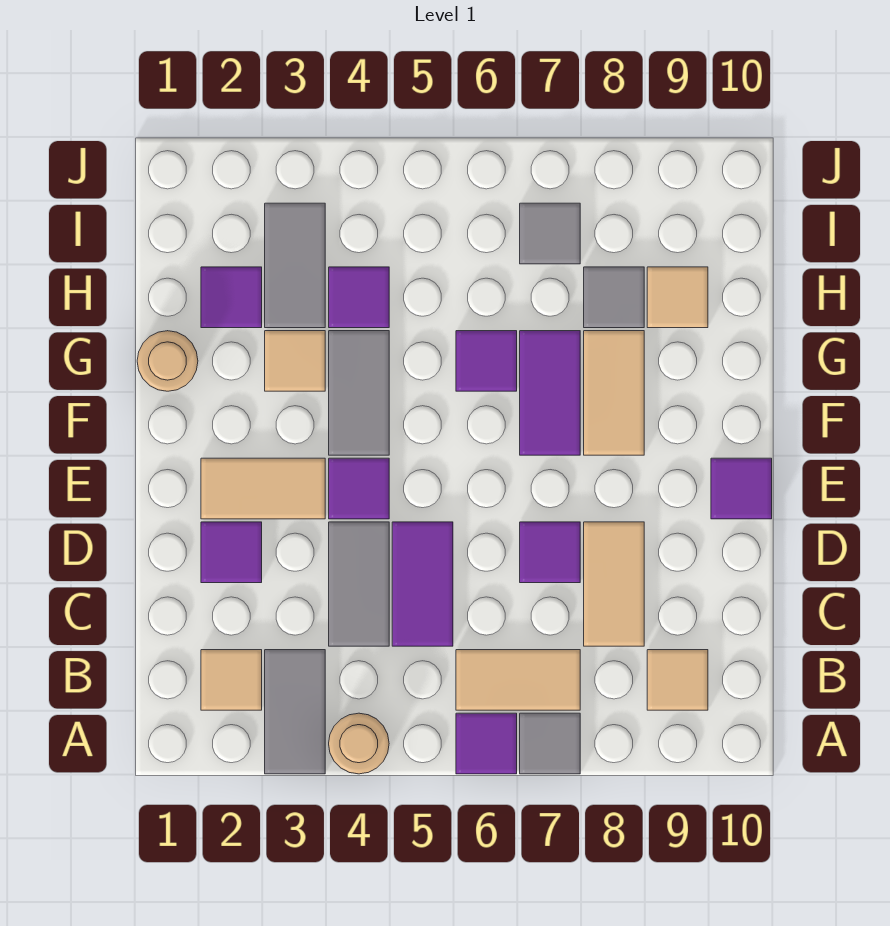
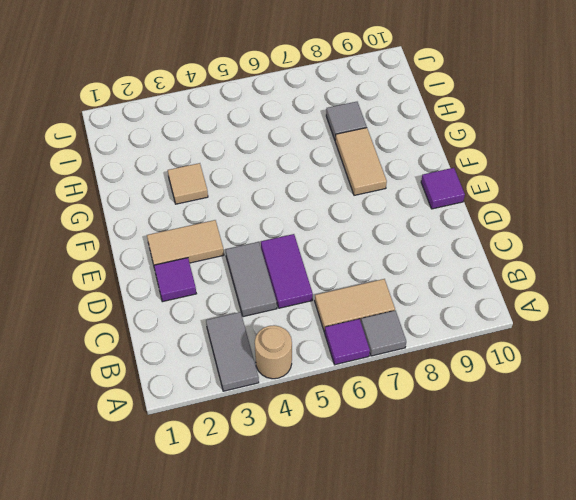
none -> tan tile B2 level 1
none -> tan tile B9 level 1
none -> tan tile C8:D8 level 1

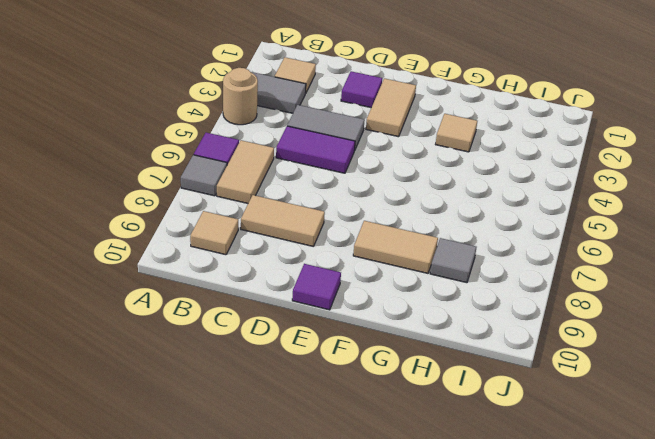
none -> purple tile D7 level 1
none -> purple tile E4 level 1
none -> grey tile F4:G4 level 1

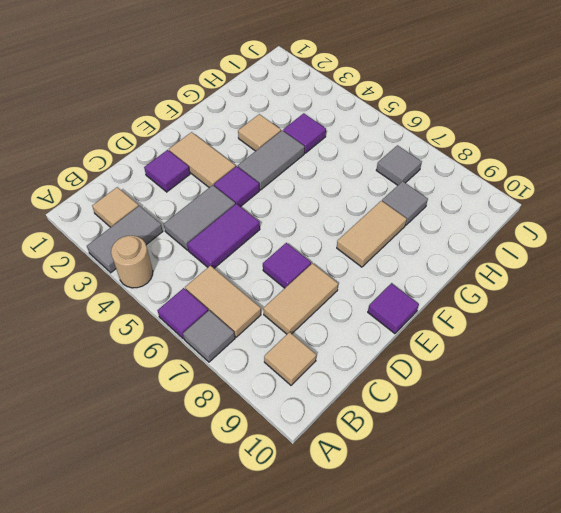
none -> purple tile F7:G7 level 1
none -> tan round brick G1 level 1
none -> purple tile G6 level 1

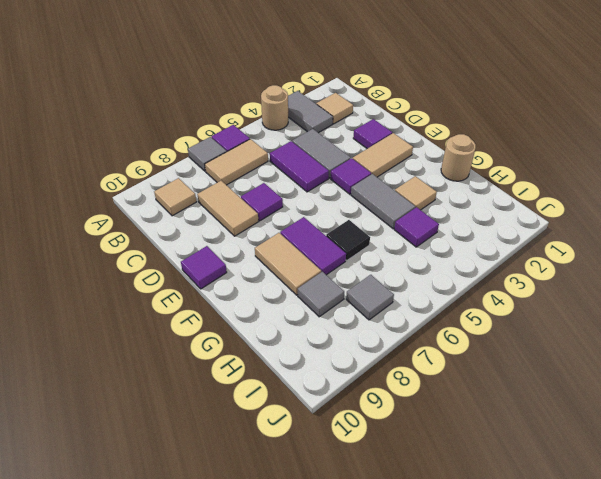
black tile G6 level 1 -> purple tile G6 level 1
none -> purple tile H2 level 1
none -> grey tile H3:I3 level 1
none -> tan tile H9 level 1

